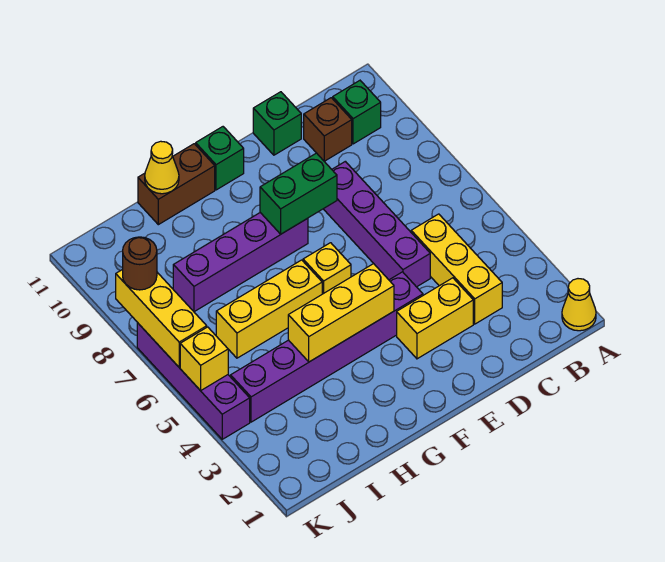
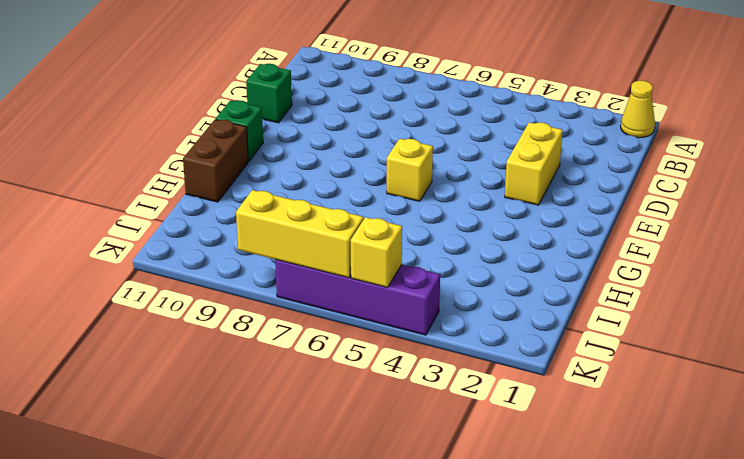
none -> green brick B10 level 1
none -> yellow brick C3:C5 level 1
none -> brown brick C10 level 1

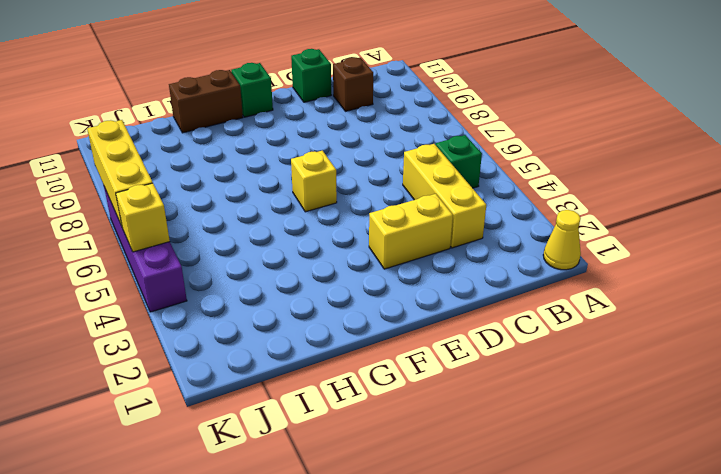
green brick B5 level 1 -> green brick B10 level 1
none -> purple brick D5:D8 level 1
none -> purple brick E4:J4 level 1
none -> purple brick F8:I8 level 1

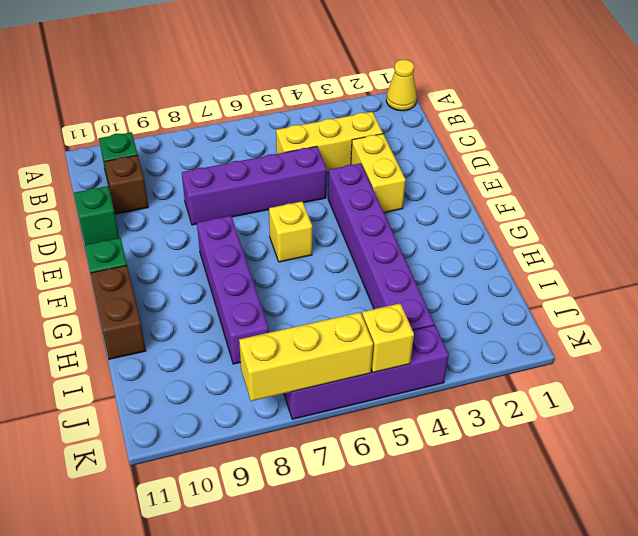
none -> yellow brick G6:I6 level 1
none -> green brick E8:F8 level 2
none -> yellow brick F4:H4 level 2

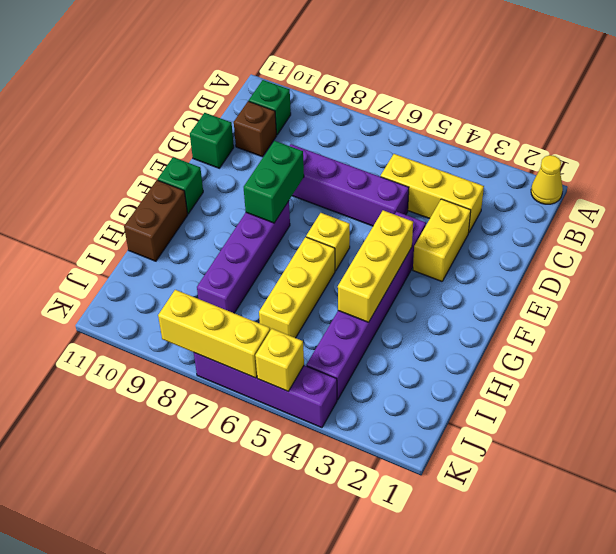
none -> yellow cone H11 level 2
none -> brown round brick K8 level 3

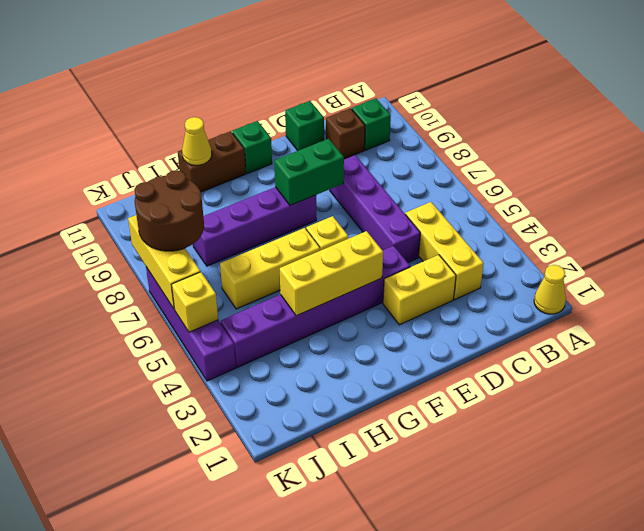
brown round brick J7:K8 level 3 -> brown round brick K8 level 3

